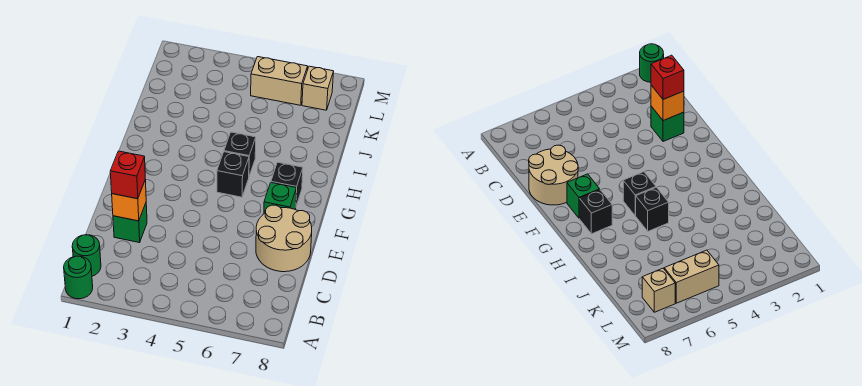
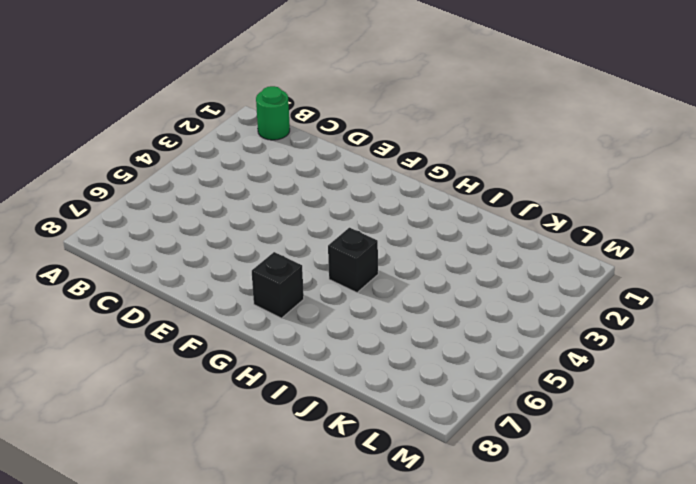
none -> green round brick A1 level 1
none -> green brick D2 level 1
none -> tan round brick D7:E8 level 1

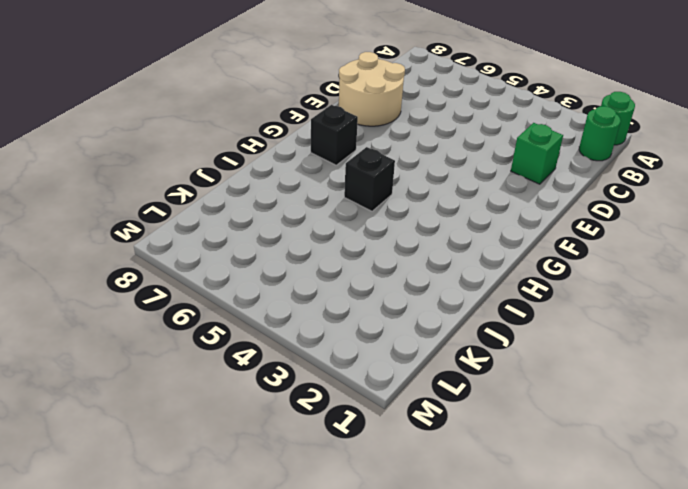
none -> green brick F7 level 1
none -> black brick G5 level 1
none -> tan brick L5:L6 level 1

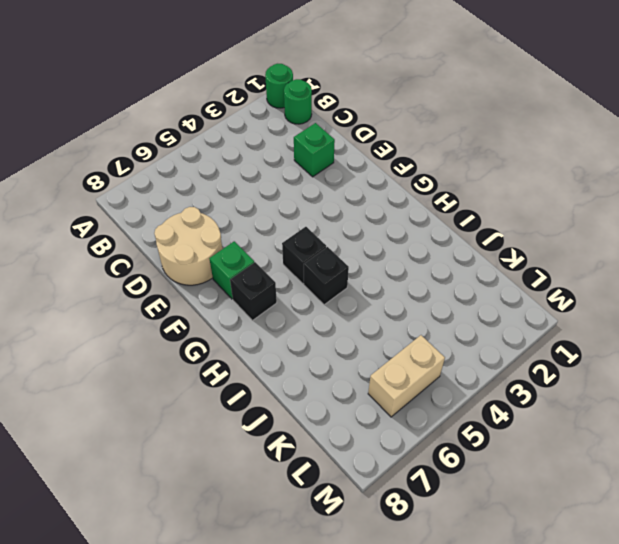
none -> tan brick L7 level 1
none -> orange brick D2 level 2
none -> red brick D2 level 3

